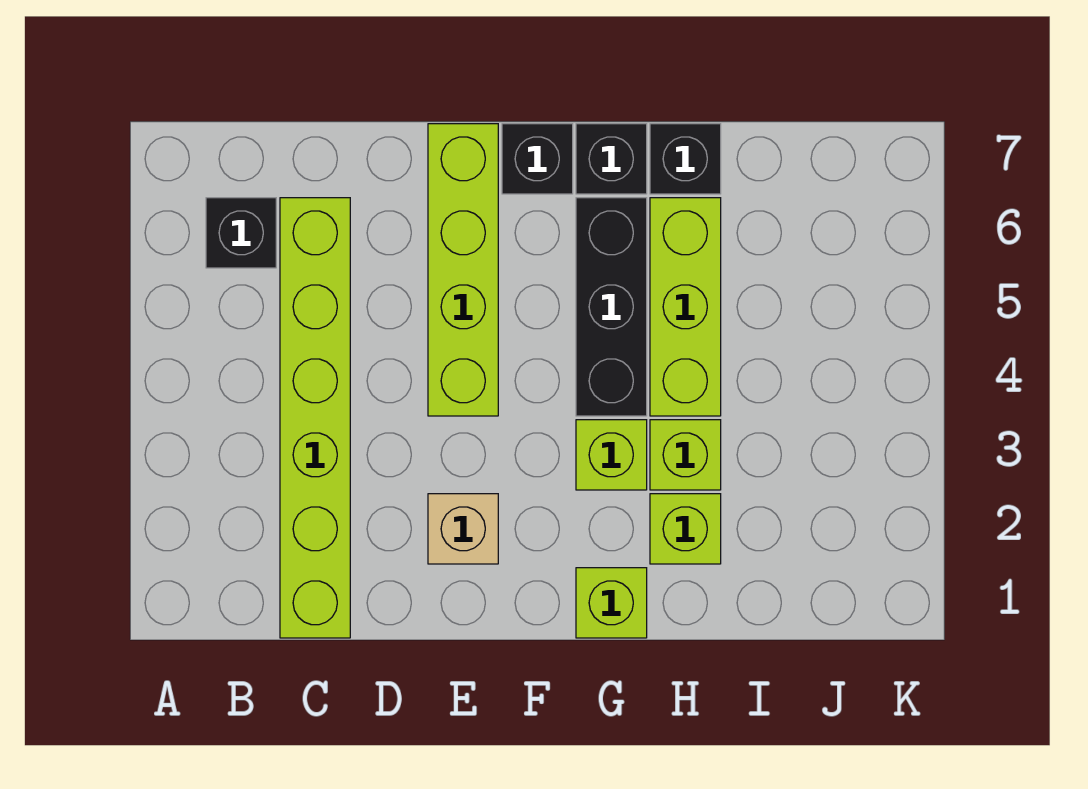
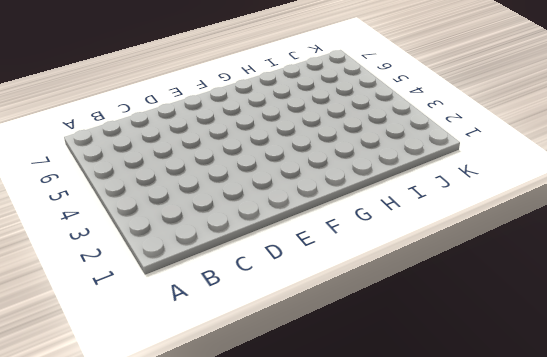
none -> black brick B6 level 1
none -> lime brick C1:C6 level 1
none -> tan brick E2 level 1

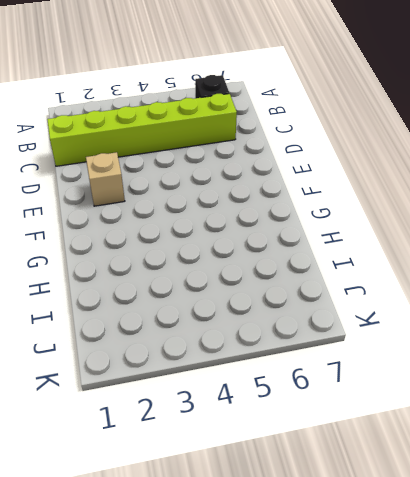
none -> lime brick E4:E7 level 1
none -> black brick F7 level 1
none -> lime brick G1 level 1

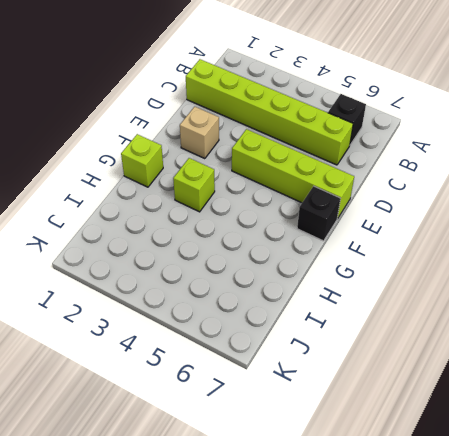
none -> black brick G4:G6 level 1
none -> black brick G7 level 1
none -> lime brick H2 level 1

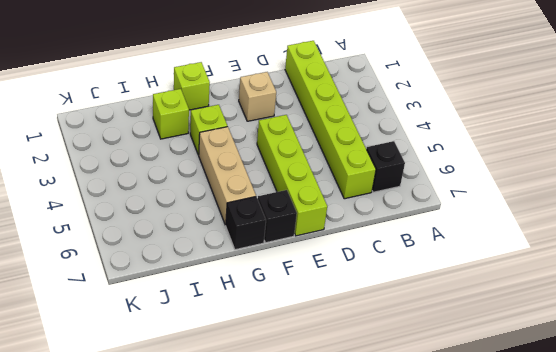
tan brick G4:G6 level 1 -> black brick G4:G6 level 1
none -> lime brick H3 level 1
none -> lime brick H4:H6 level 1
none -> black brick H7 level 1

